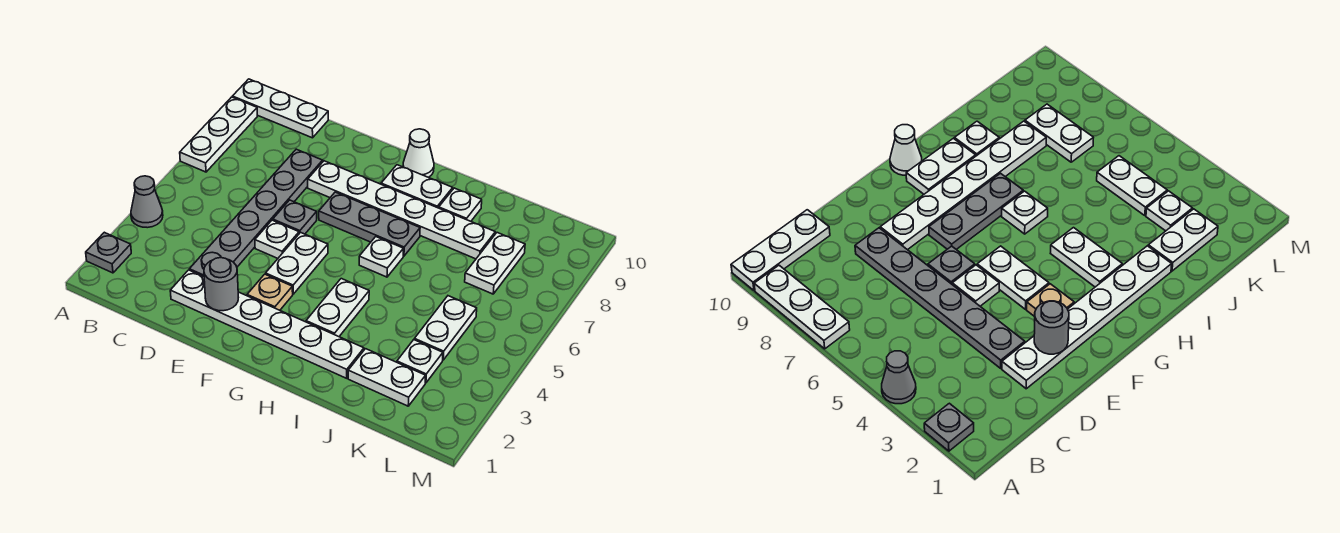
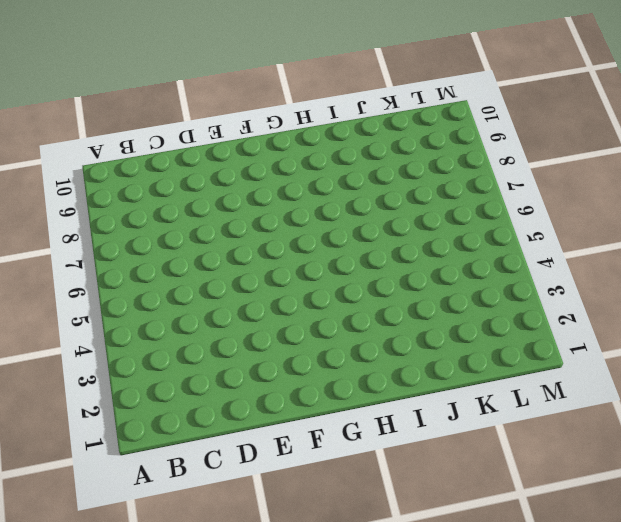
none -> grey plate A2 level 1
none -> grey cone A4 level 1
none -> white plate A7:A9 level 1

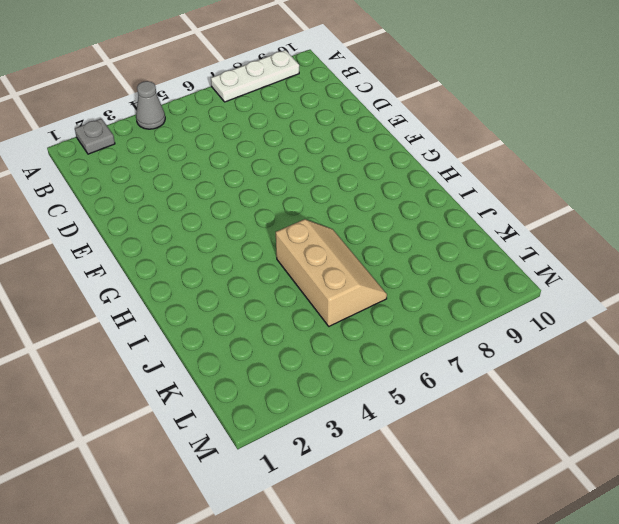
tan slope I5:K6 level 1 top 5 -> white plate K4:K5 level 1
none -> white plate A10:C10 level 1
none -> white plate D2:I2 level 1
none -> grey plate D3:D8 level 1

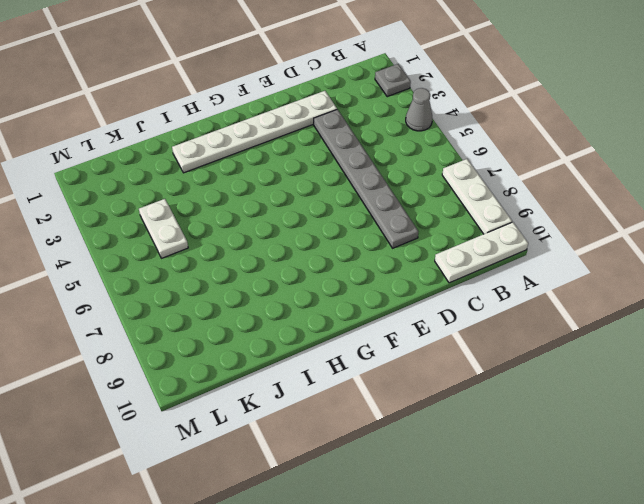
none -> white plate E5 level 1
none -> grey plate E6 level 1
none -> white plate E8:J8 level 1

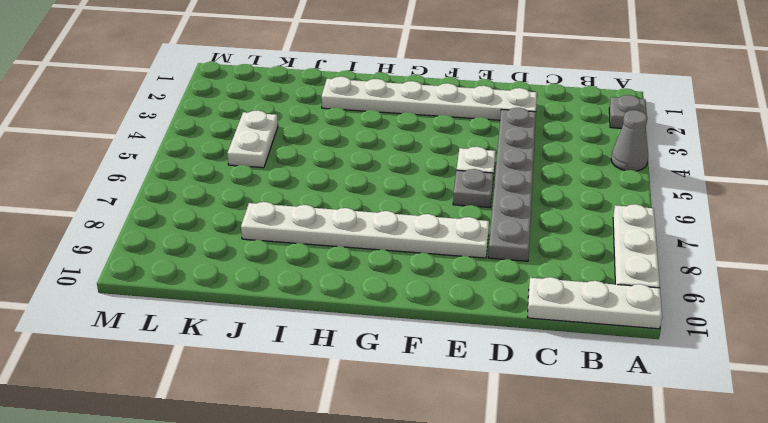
none -> tan plate F3 level 1
none -> white plate F4:F5 level 1
none -> grey plate F7:H7 level 1

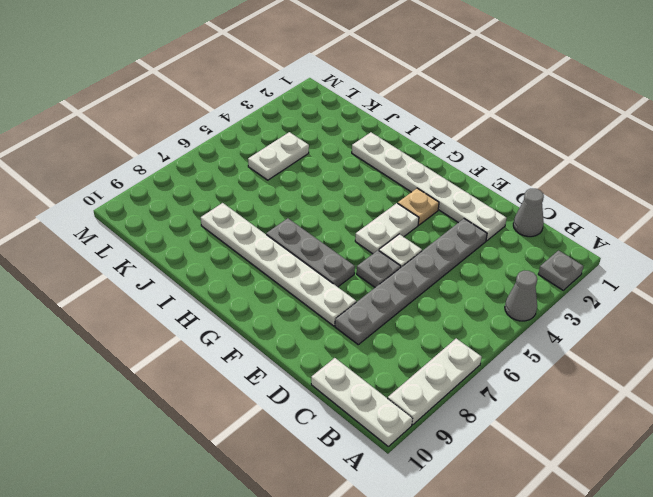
grey cone C1 level 1 -> none
none -> white plate G9:H9 level 1
none -> white cone G10 level 1
none -> white plate H3:H4 level 1

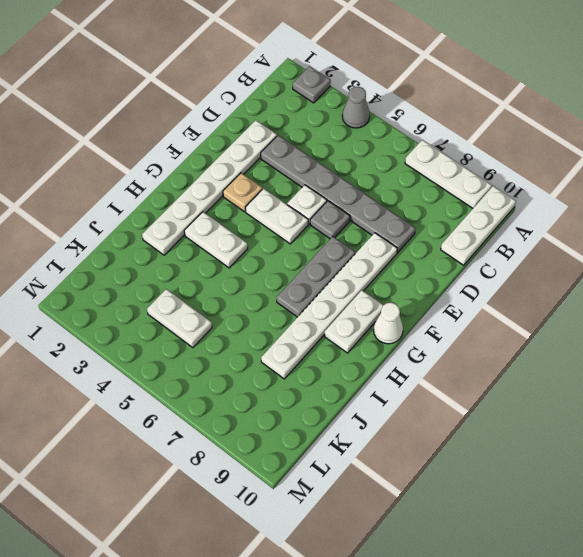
none -> white plate H6 level 1
none -> white plate I9 level 1
none -> white plate J2:K2 level 1

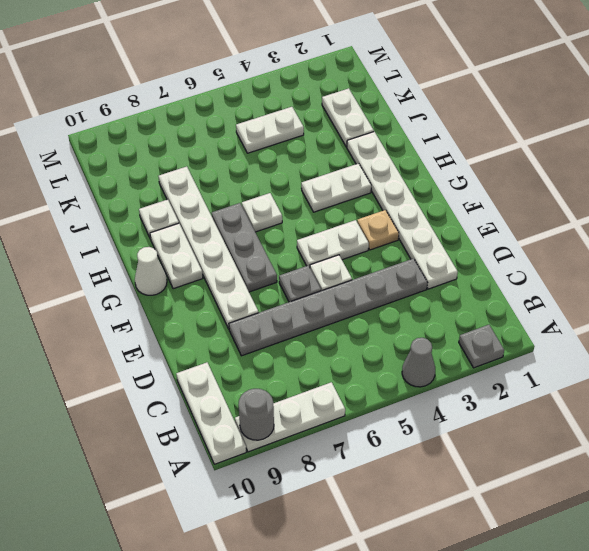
grey round brick A9 level 2 -> grey round brick E2 level 2
none -> white plate K3 level 1
none -> white plate K7:K8 level 1

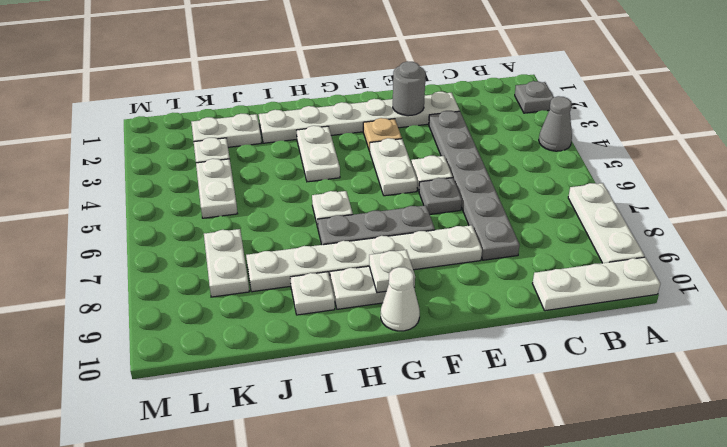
white plate G9 level 2 -> none

